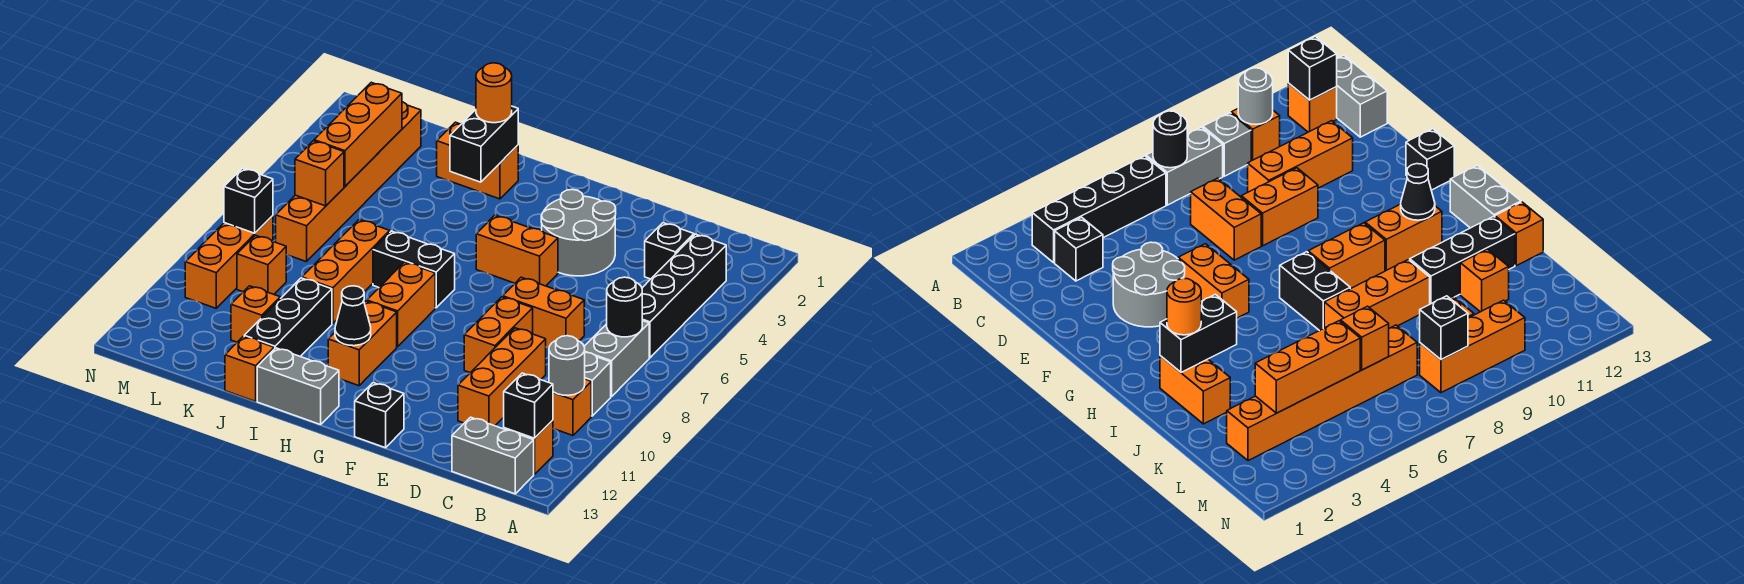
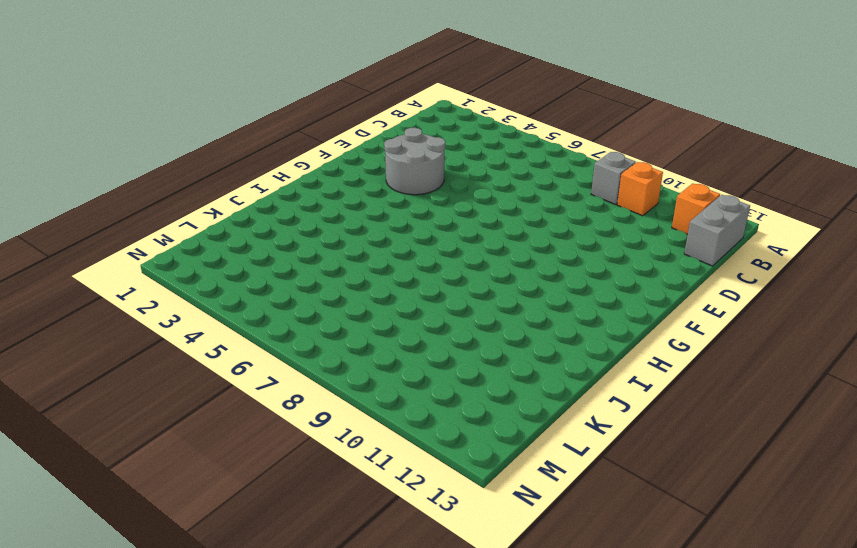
none -> black brick B3:B6 level 1
none -> grey brick B7:B8 level 1
none -> black brick C3 level 1
none -> orange brick D7:E7 level 1

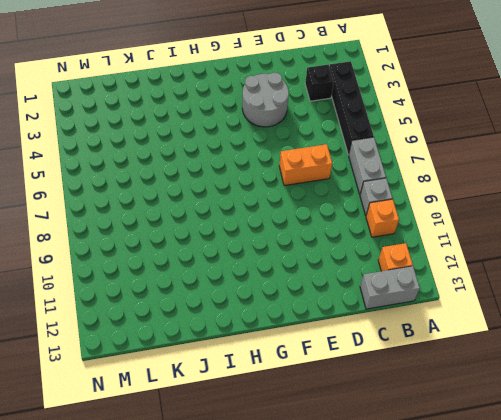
none -> orange brick D9:D11 level 1
none -> orange brick E8:E9 level 1
none -> orange brick F5:G5 level 1
none -> black brick F13 level 1

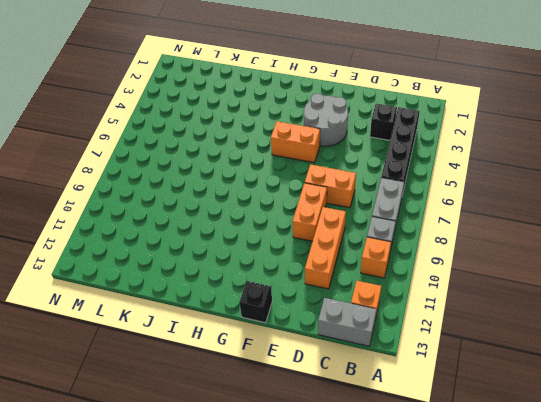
none -> black brick H7:I7 level 1
none -> orange brick H8:H9 level 1
none -> orange brick H10:H11 level 1
none -> grey brick H13:I13 level 1

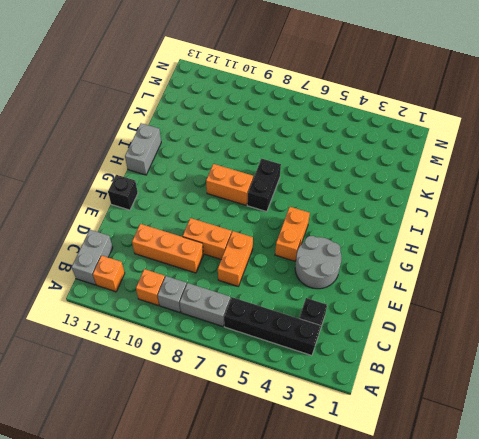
none -> orange brick H10:H11 level 1
none -> orange brick I2:J2 level 1
none -> orange brick J7:J9 level 1
none -> black brick J10:J12 level 1

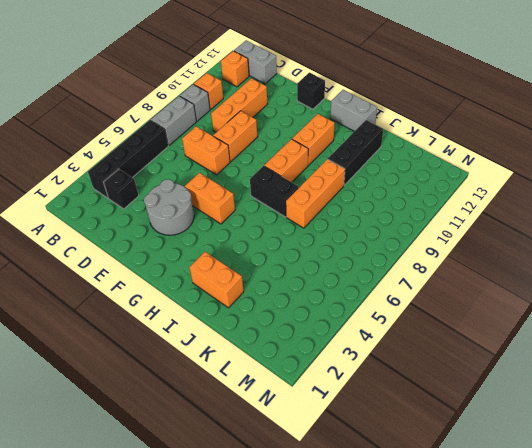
none -> orange brick J13 level 1
none -> orange brick K11 level 1
none -> orange brick L2:L7 level 1
none -> orange brick L9 level 1

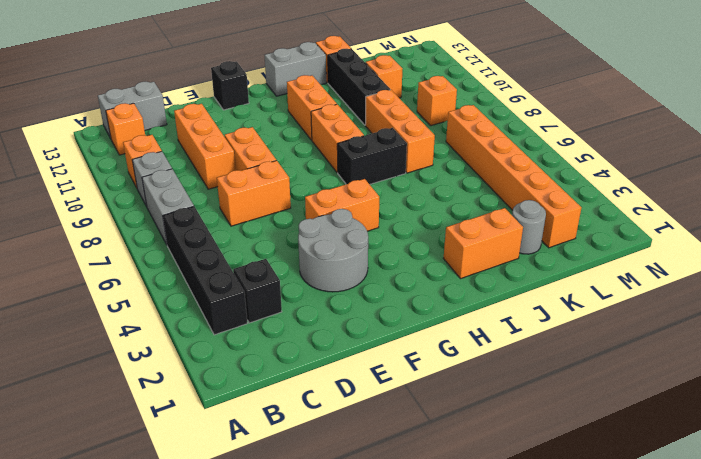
grey round brick K2 level 1 -> grey round brick B10 level 2
none -> orange brick M8:M10 level 1
none -> black round brick B7 level 2
none -> black brick B12 level 2
none -> black cone H11 level 2

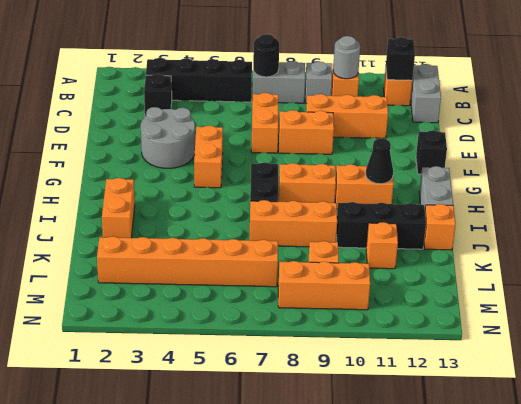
none -> black brick I2:I3 level 2
none -> orange brick L3:L5 level 2
none -> orange brick L6 level 2
none -> black brick M8 level 2

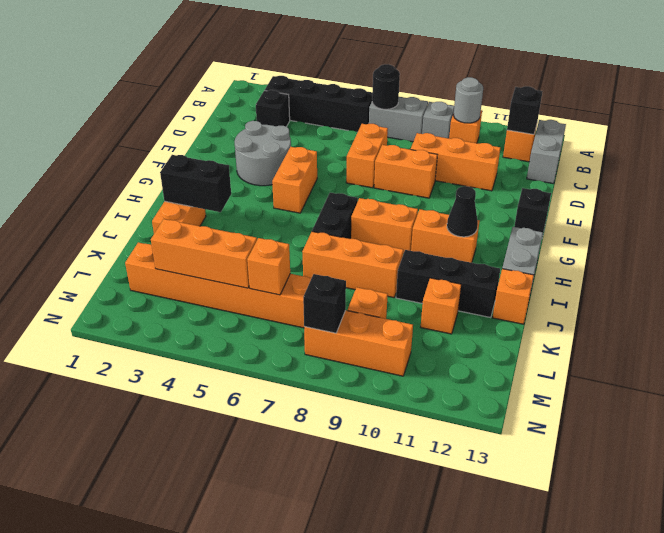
none -> orange round brick I2 level 3

